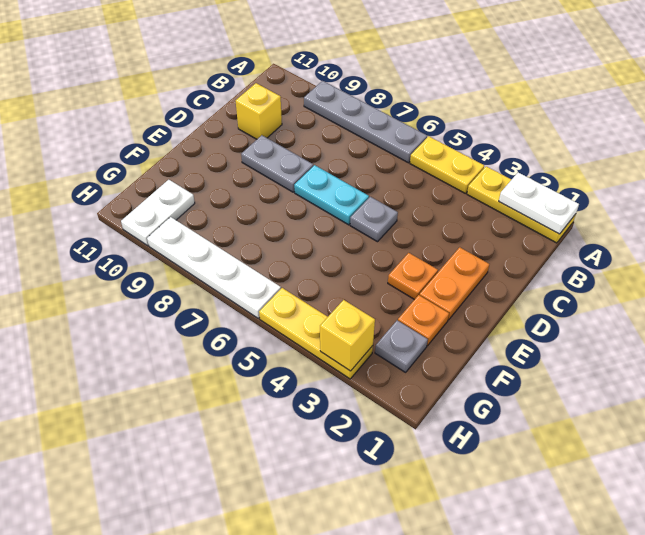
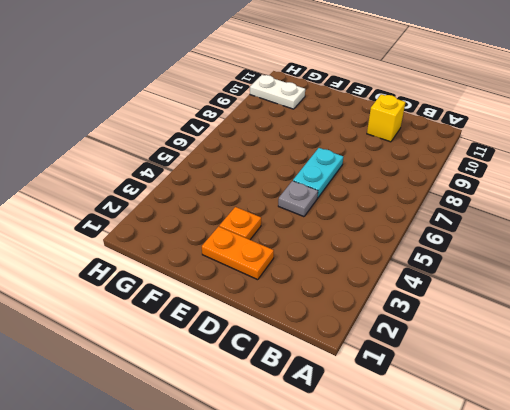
none -> yellow plate A1:A3 level 1
none -> yellow plate A4:A5 level 1
none -> grey plate A6:A9 level 1

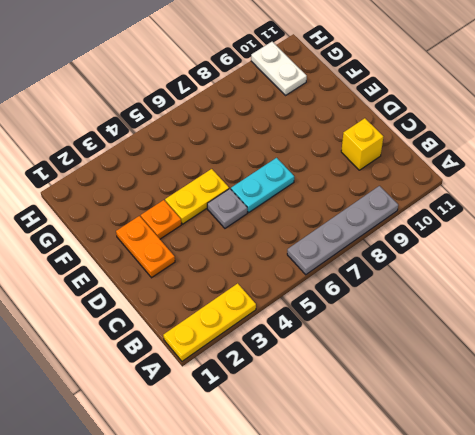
yellow plate E4:E5 level 1 -> yellow plate A4:A5 level 1
none -> grey plate D8:D9 level 1
none -> orange plate F2 level 1
none -> grey plate G2 level 1

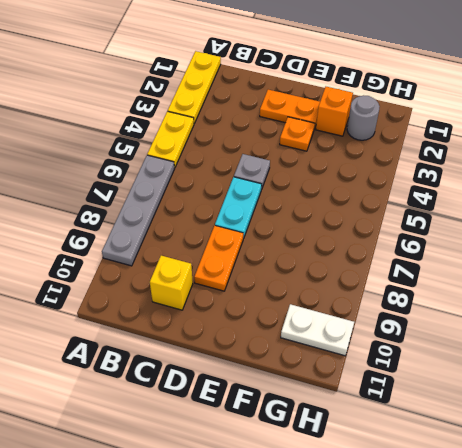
orange plate D8:D9 level 1 -> grey plate D8:D9 level 1
orange brick F2 level 1 -> orange plate F2 level 1
grey round brick G2 level 1 -> grey plate G2 level 1
none -> yellow plate H3:H5 level 1
none -> white plate H6:H9 level 1
none -> white plate A1:A2 level 2

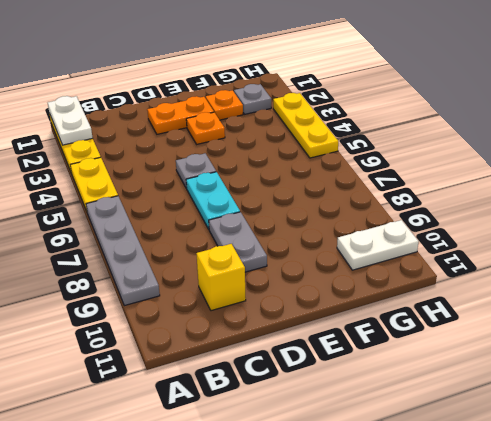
none -> white plate H6:H9 level 1
none -> yellow brick H3 level 2

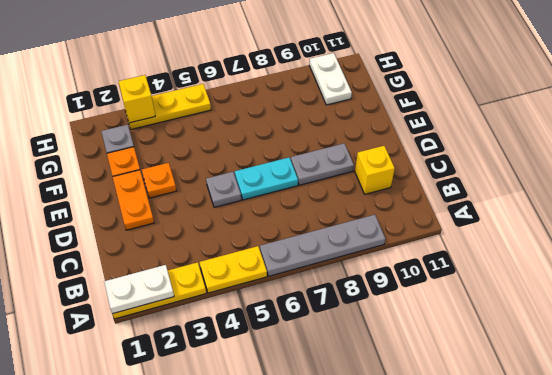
none -> white plate H6:H9 level 1

